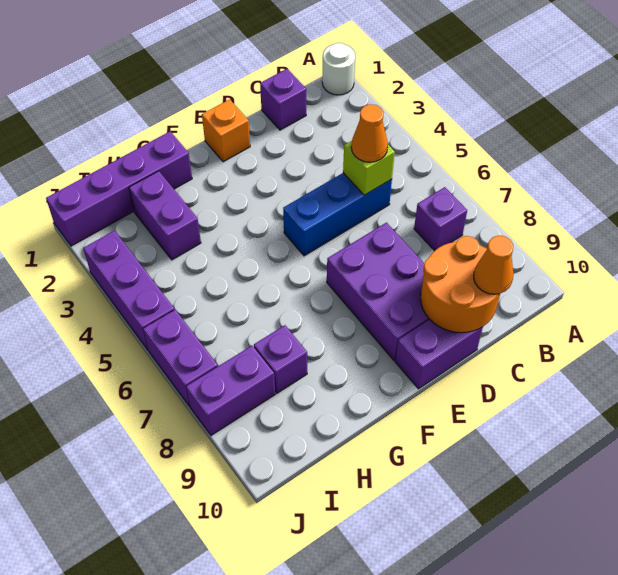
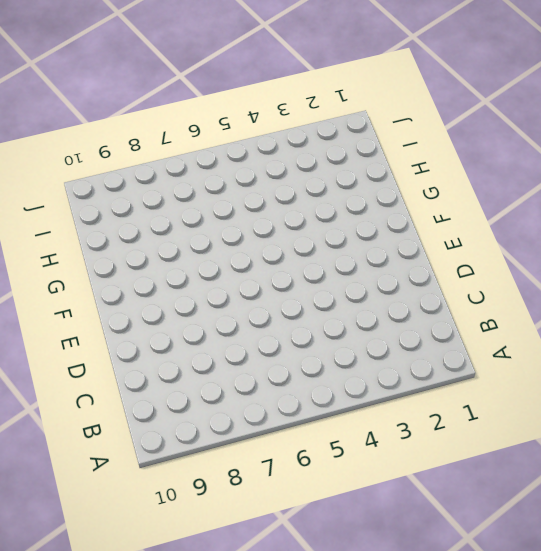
none -> white round brick A1 level 1
none -> purple brick B7 level 1
none -> purple brick C1 level 1

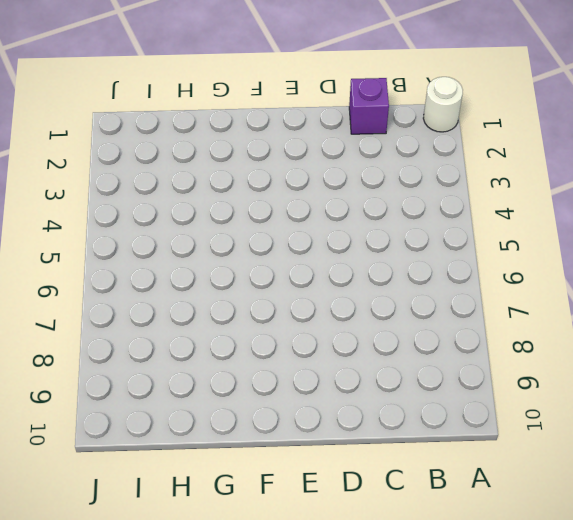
none -> purple brick B7 level 1
none -> blue brick C5:E5 level 1
none -> purple brick D7:E9 level 1

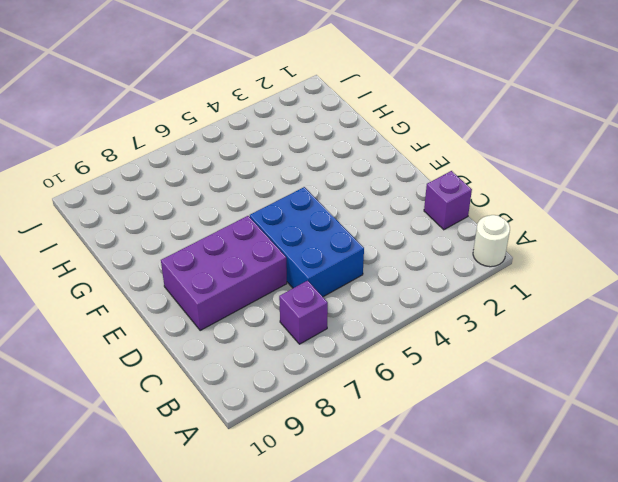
blue brick C5:E6 level 1 -> blue brick C5:E5 level 1
none -> purple brick D10:E10 level 1
none -> orange brick E1 level 1
none -> purple brick G1:J1 level 1

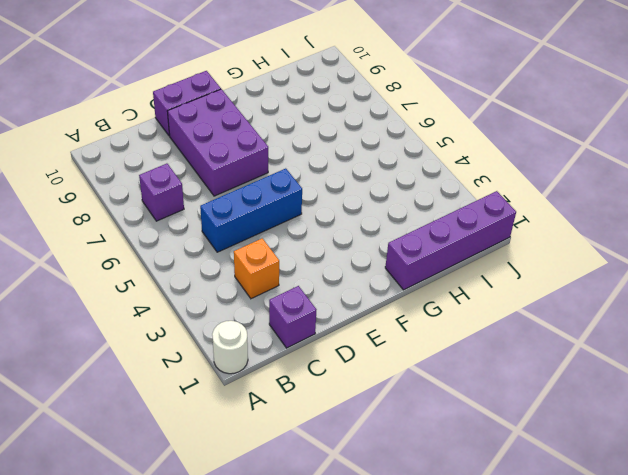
orange brick C3 level 1 -> orange brick E1 level 1
none -> purple brick H2:H3 level 1
none -> purple brick H8 level 1
none -> purple brick I8:J8 level 1

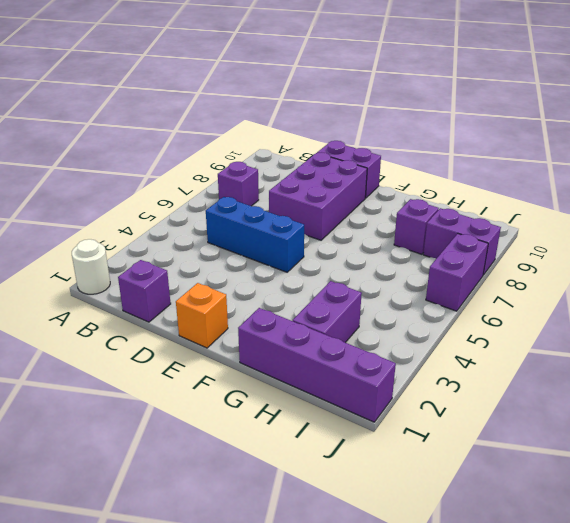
none -> purple brick J3:J5 level 1
none -> lime brick C5 level 2
none -> orange round brick C9:D10 level 2

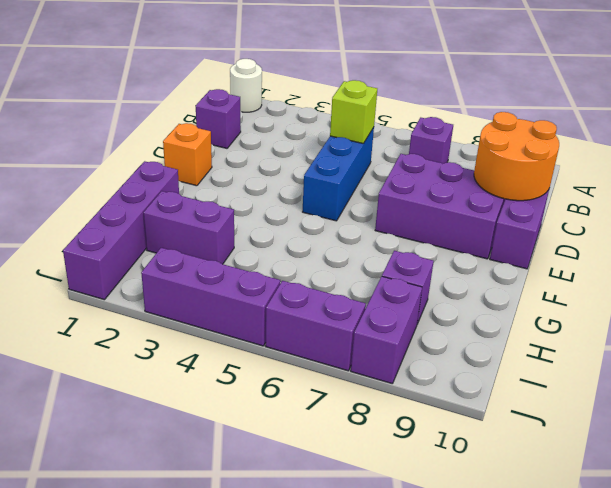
none -> orange cone C5 level 3
none -> orange cone C10 level 3

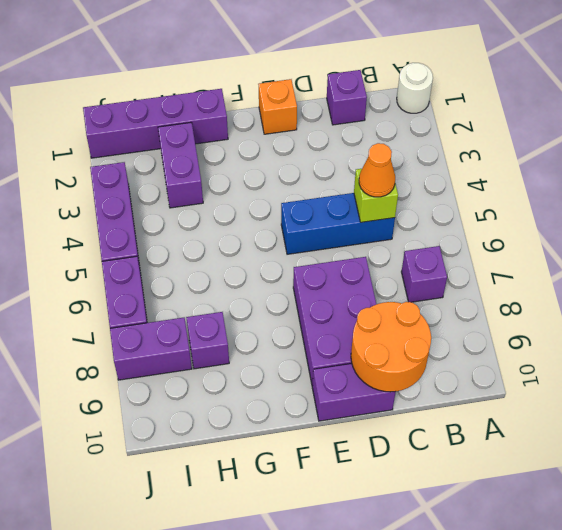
none -> orange cone C10 level 3

